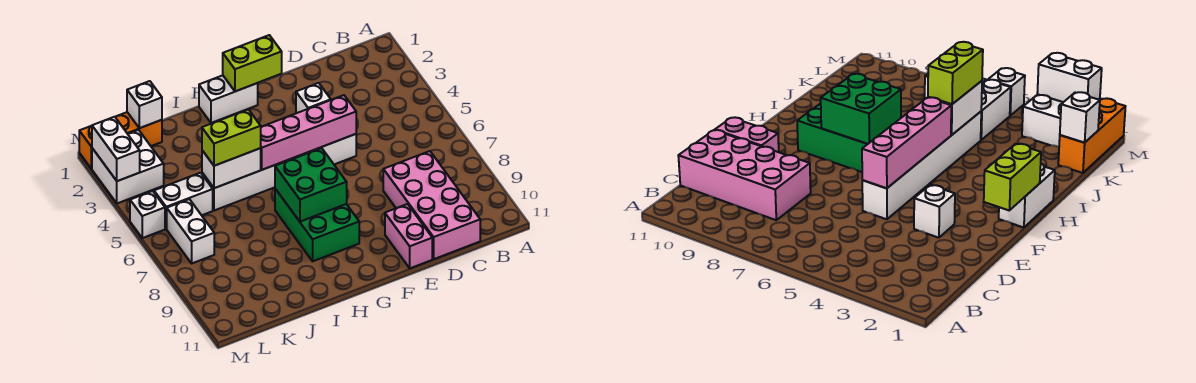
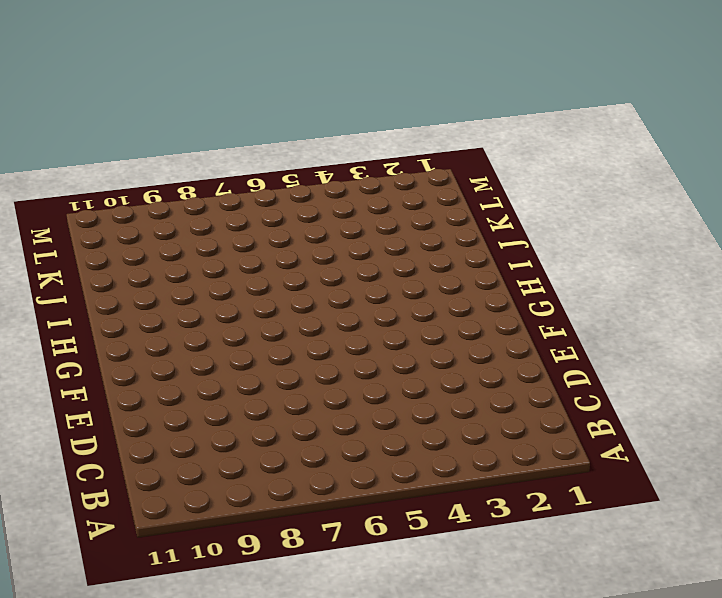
none -> pink brick C8:D11 level 1
none -> white brick E3 level 1
none -> white brick E5:J5 level 1

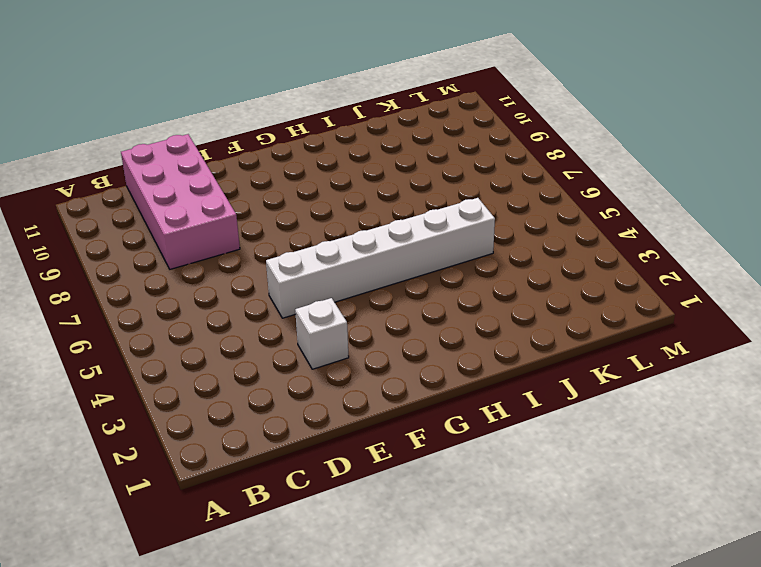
none -> pink brick E10:E11 level 1
none -> white brick G1:H1 level 1
none -> green brick G7:H9 level 1

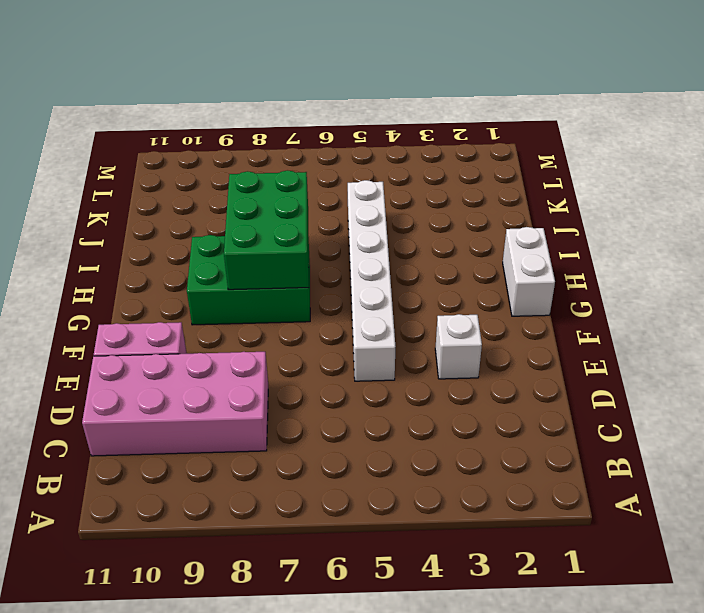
green brick G7:I8 level 2 -> green brick G7:H8 level 2
none -> orange brick K1:M1 level 1
none -> white brick K5:L5 level 1
none -> white brick L2:M3 level 1

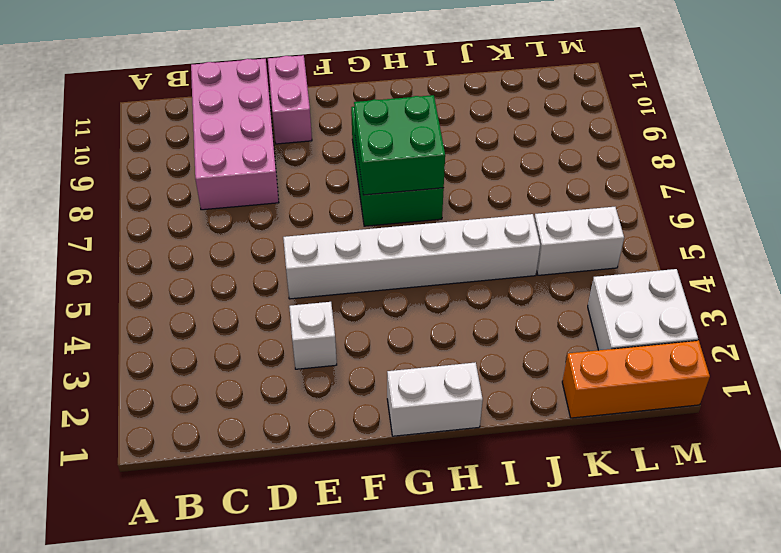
none -> white brick L6:L7 level 1
none -> white brick M5 level 1
none -> pink brick E5:H5 level 2

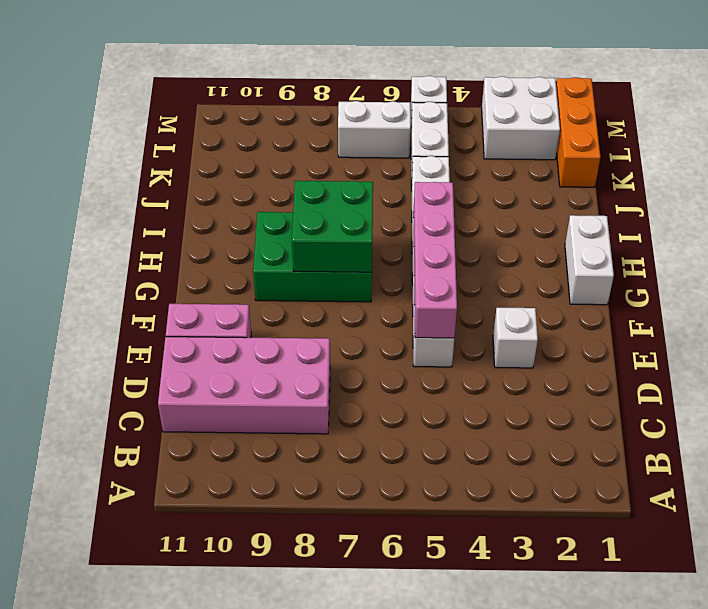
none -> lime brick F1:G1 level 2
none -> white brick I5:J5 level 2
none -> white brick K1 level 2

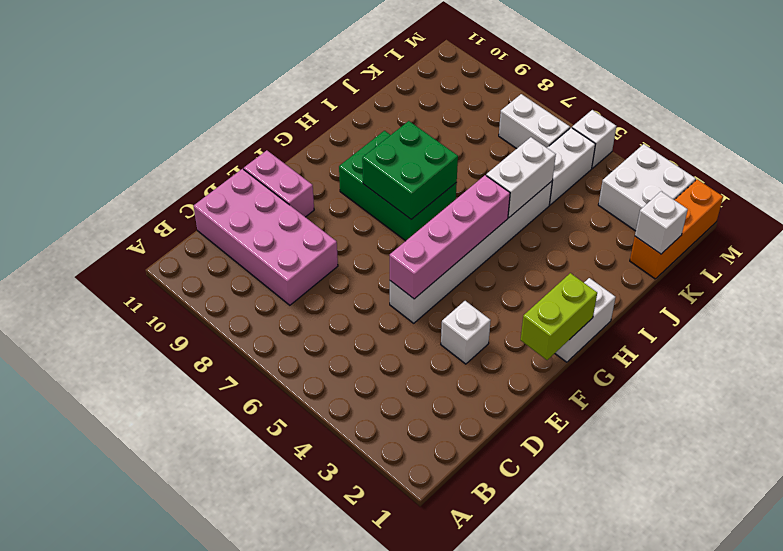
none -> white brick M2:M3 level 2
none -> lime brick I5:J5 level 3

